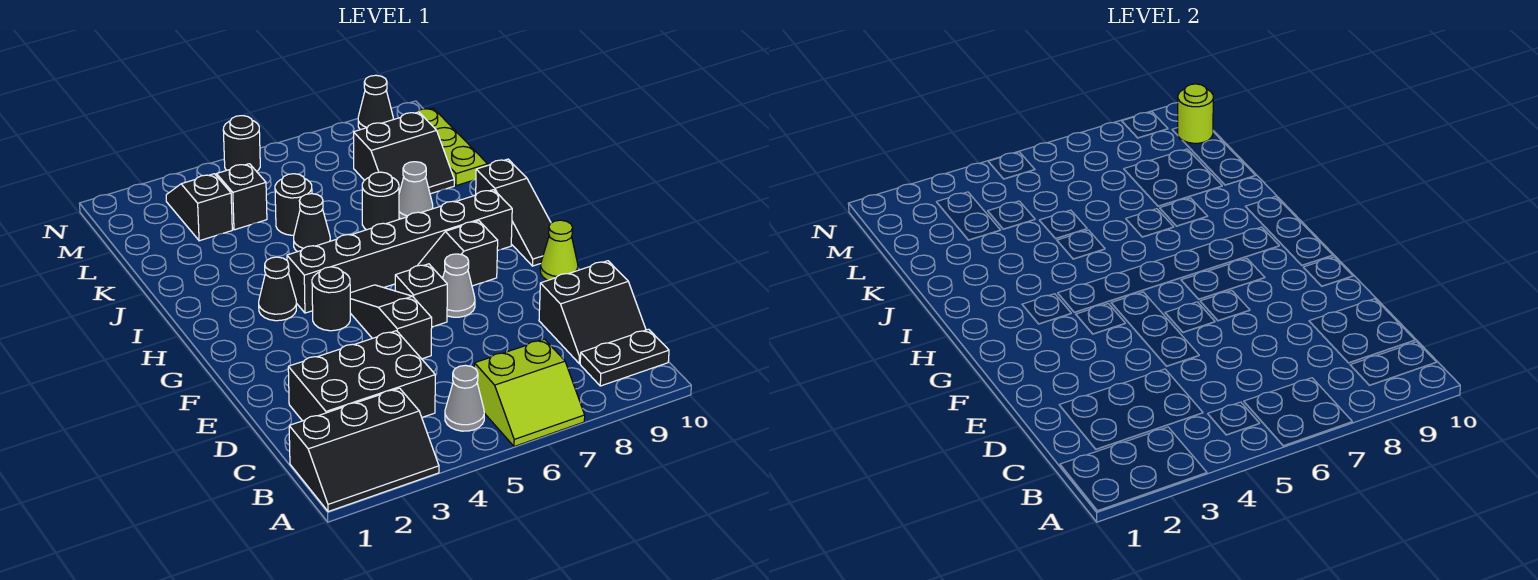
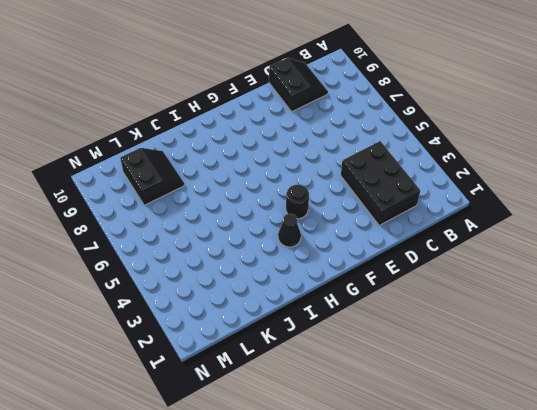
none -> black slope A1:B3 level 1 top B
none -> lime slope A6:B7 level 1 top B
none -> grey cone B5 level 1

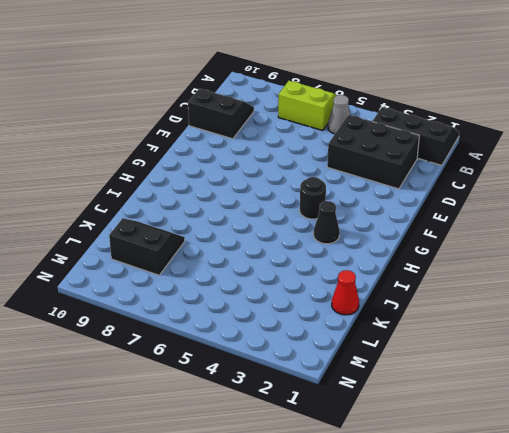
red cone K1 level 1 -> none
none -> black plate B9:B10 level 1
none -> black slope E5:G5 level 1 top E
none -> black brick F6 level 1

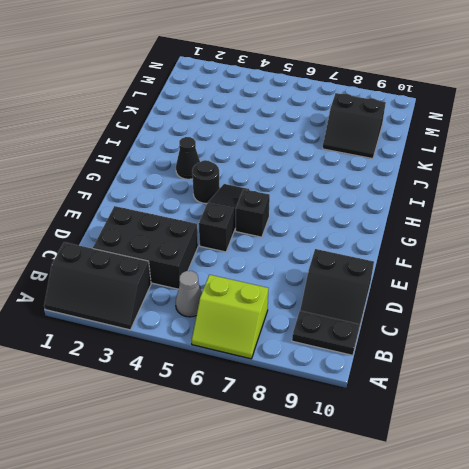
none -> grey cone F7 level 1
none -> lime cone F10 level 1
none -> black slope G7:G8 level 1 top 8

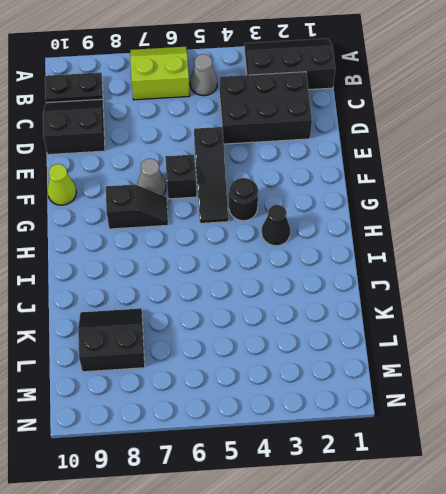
none -> black slope G10:I10 level 1 top I
none -> black brick H4:H9 level 1
none -> black cone J5 level 1

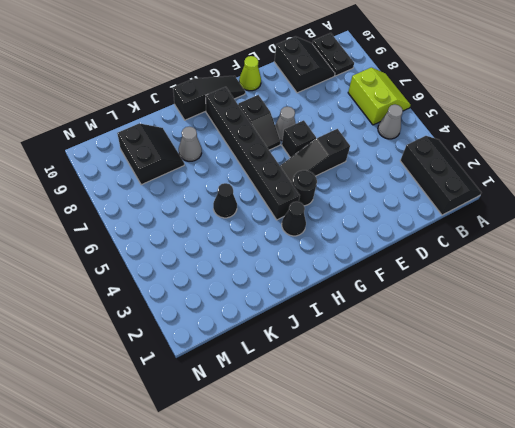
none -> black brick C2:D4 level 1
none -> black round brick J7 level 1
none -> black round brick K5 level 1

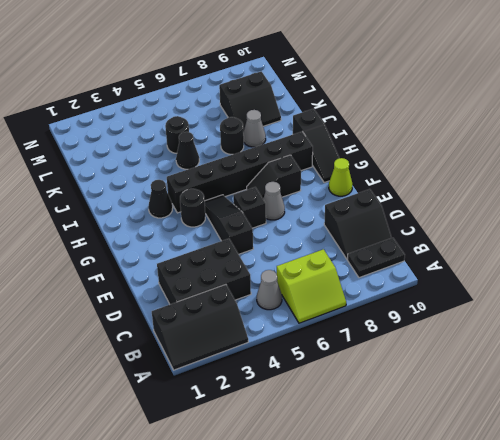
none -> lime plate K10:M10 level 1
none -> black slope L3:M3 level 1 top L
none -> black brick L4 level 1

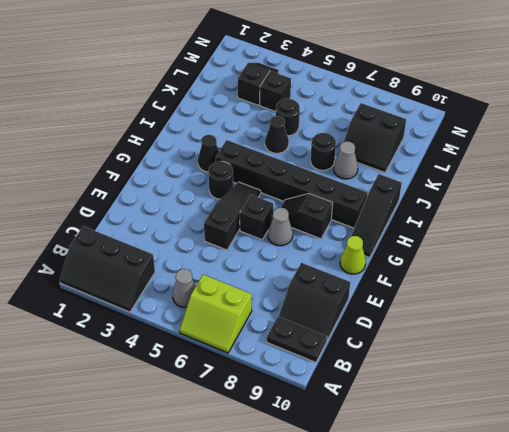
none -> black brick C2:D4 level 1
none -> lime plate K10:M10 level 1
none -> black round brick N5 level 1

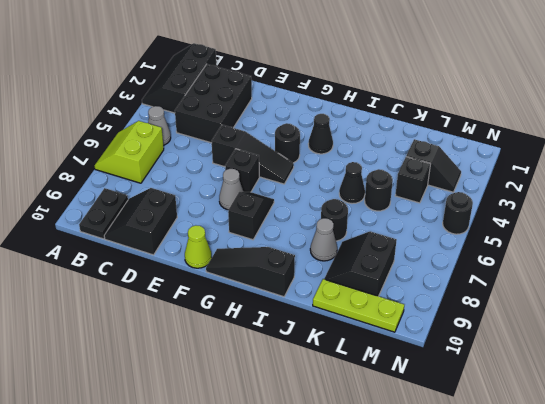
none -> black brick H4:H9 level 1
none -> black cone N9 level 1
none -> lime round brick M10 level 2

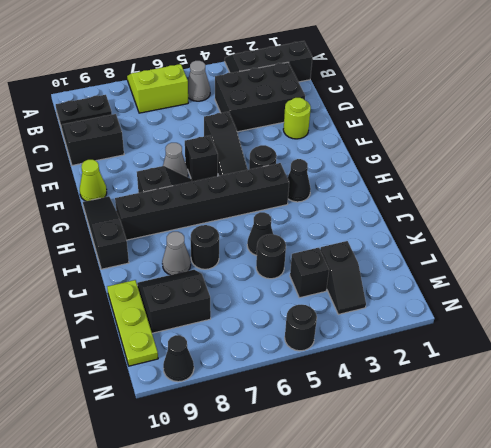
lime round brick E2 level 1 -> lime round brick M10 level 2

